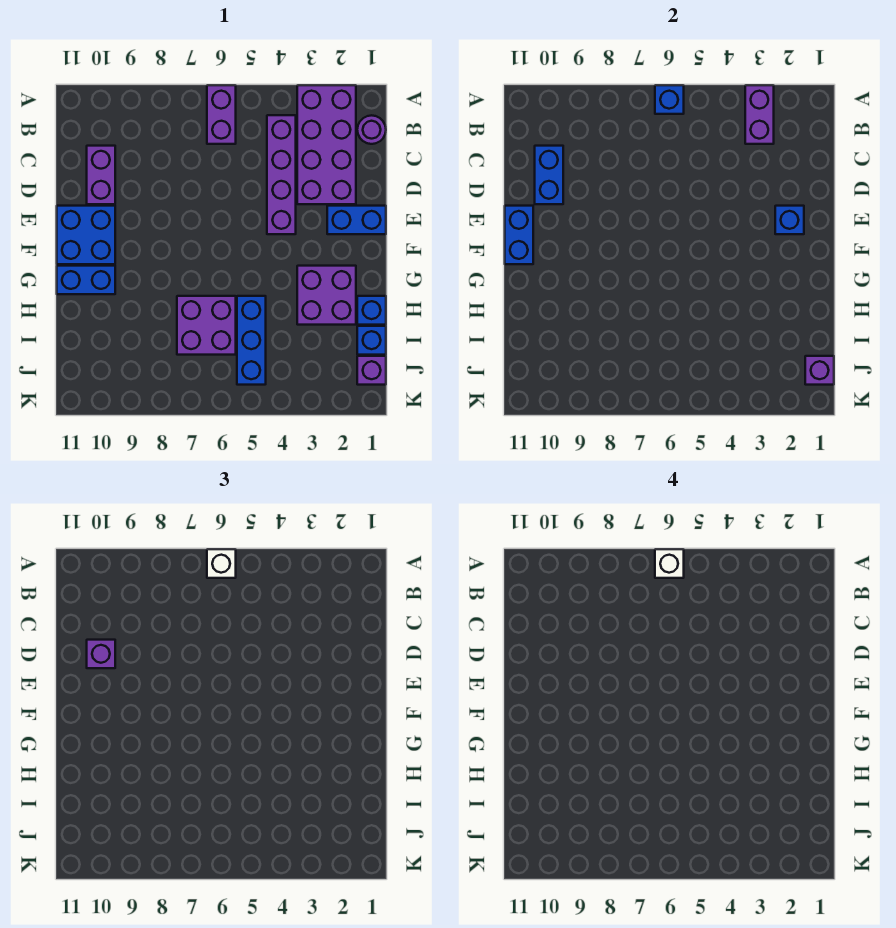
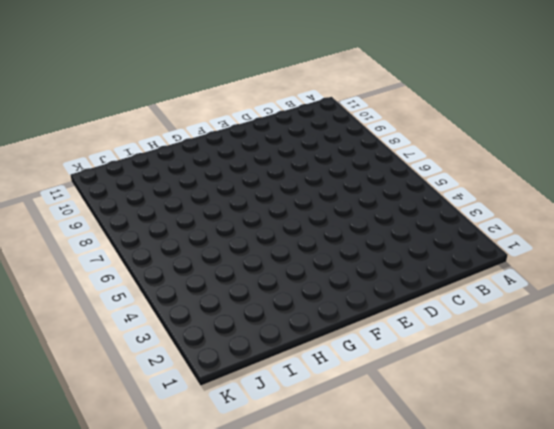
none -> purple brick A2:D3 level 1
none -> purple brick A6:B6 level 1
none -> purple round brick B1 level 1

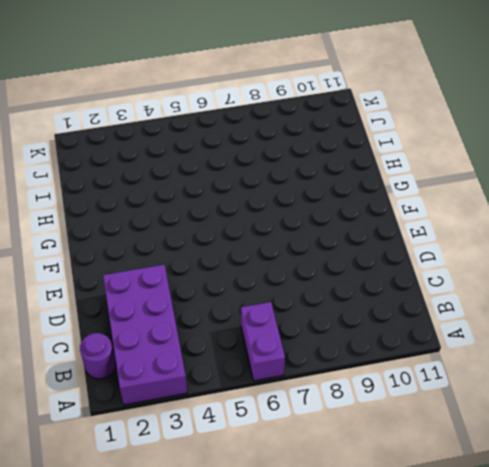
none -> purple brick B4:E4 level 1
none -> purple brick C10:D10 level 1
none -> blue brick E1:E2 level 1

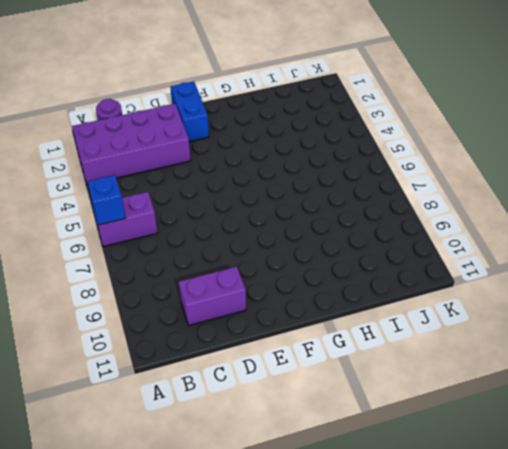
none -> purple brick B4:E4 level 1
none -> blue brick E10:F11 level 1
none -> purple brick G2:H3 level 1

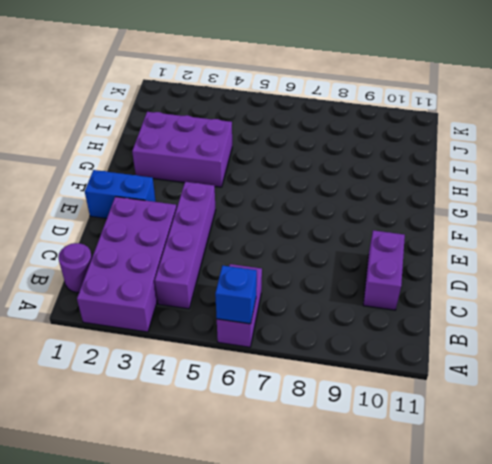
purple brick G2:H4 level 1 -> purple brick G2:H3 level 1
none -> blue brick E10:F11 level 1
none -> blue brick G10:G11 level 1
none -> blue brick H1 level 1

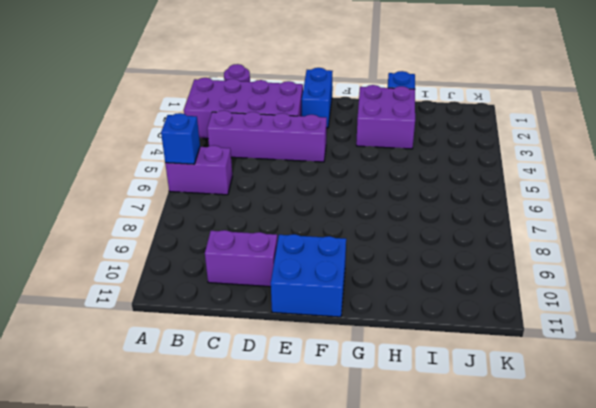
none -> blue brick G10:G11 level 1
none -> blue brick H5:J5 level 1
none -> purple brick H6:I7 level 1

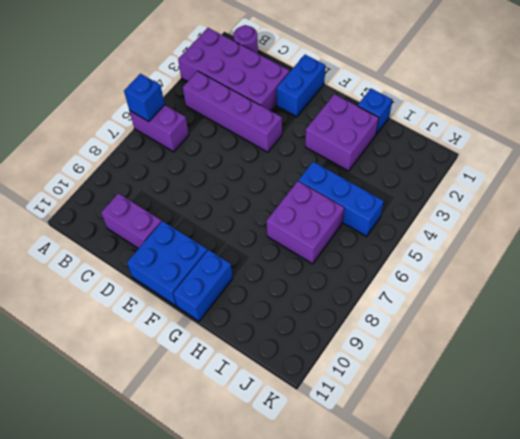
none -> blue brick I1 level 1
none -> purple brick J1 level 1
none -> purple brick A3:B3 level 2

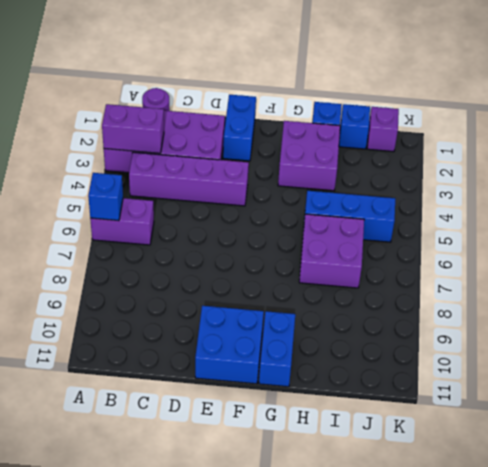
none -> purple brick C10:D10 level 1
none -> blue brick C10:D10 level 2
none -> blue brick E2 level 2

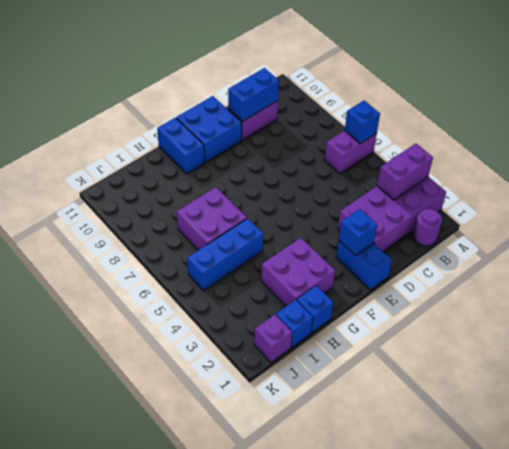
none -> purple brick B4:E4 level 1
none -> blue brick E11:F11 level 2
none -> purple brick J1 level 2

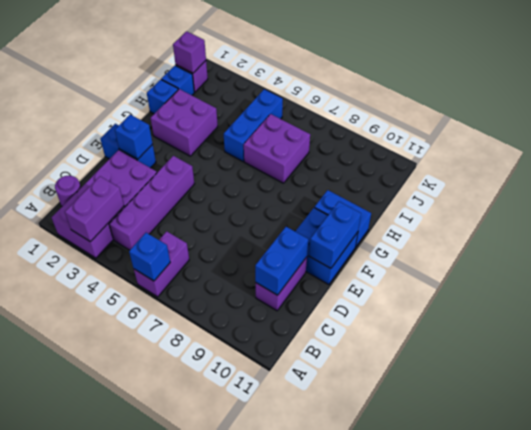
none -> white brick A6 level 3
none -> purple brick D10 level 3
none -> white brick A6 level 4

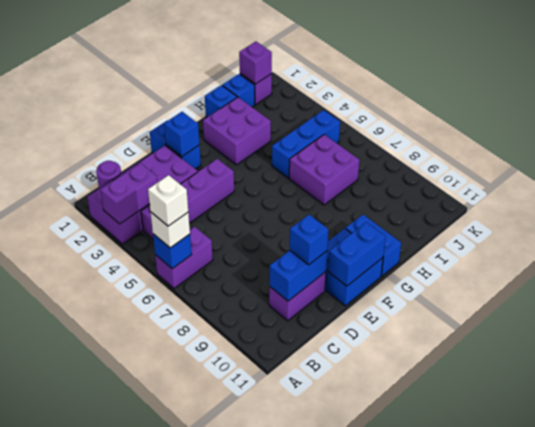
blue brick D10 level 3 -> purple brick D10 level 3

